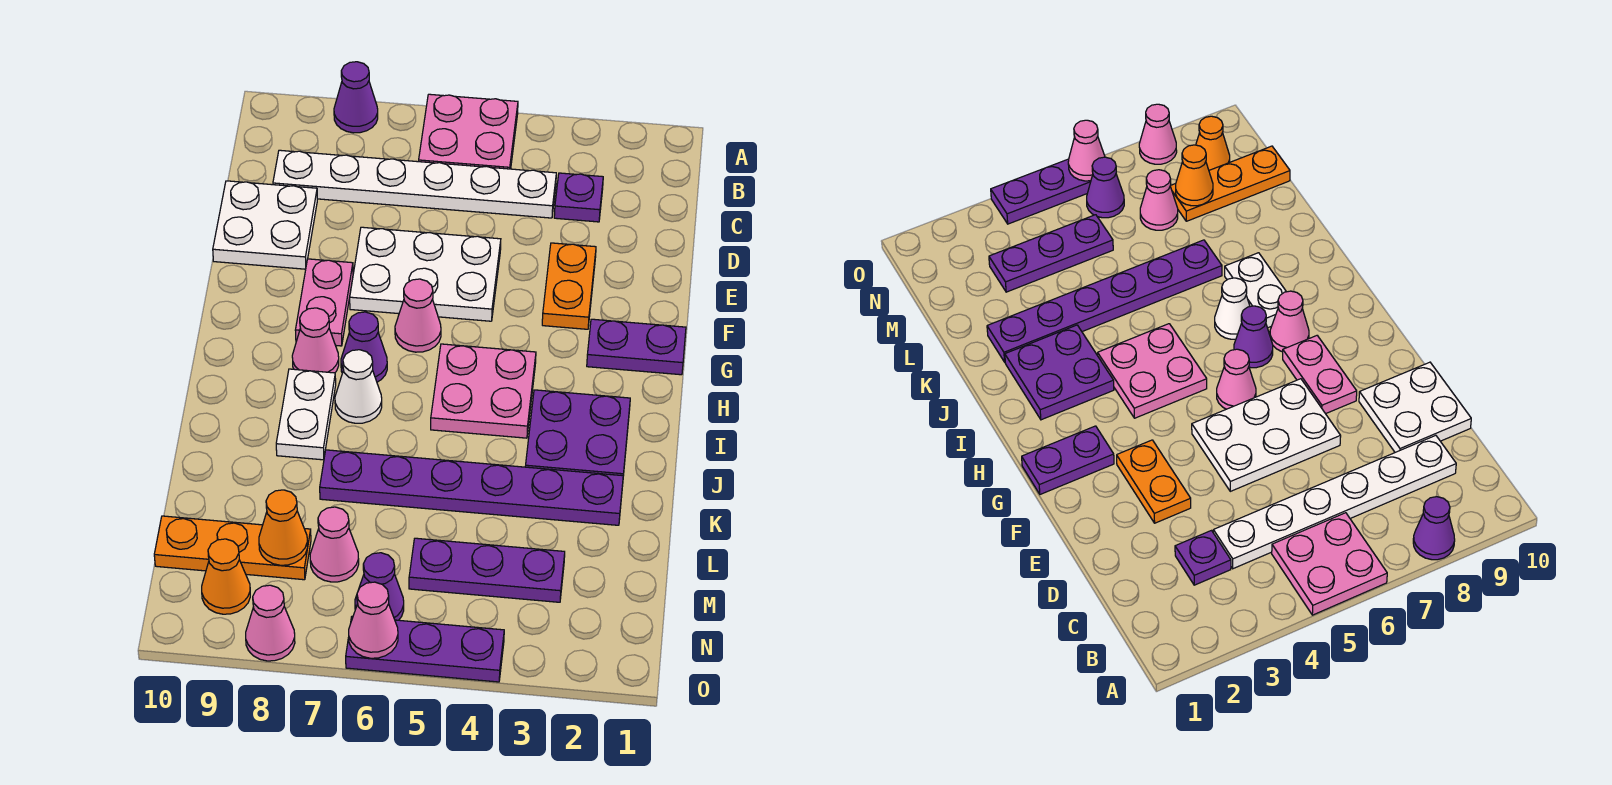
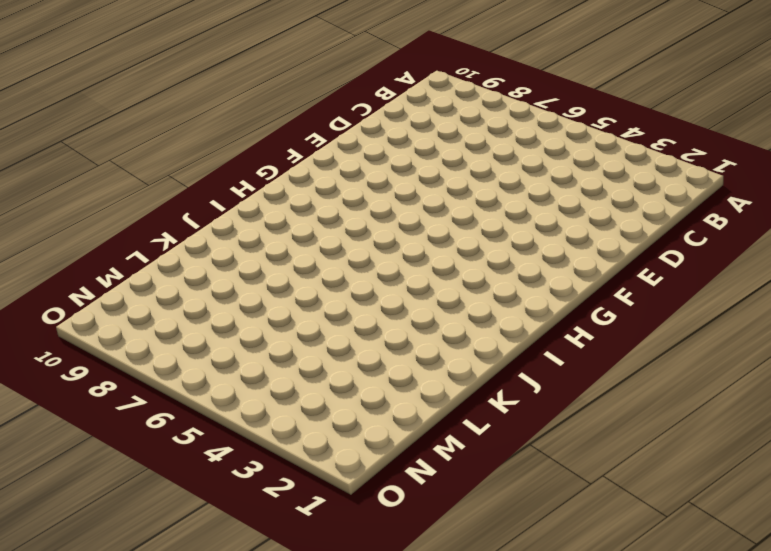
none -> pink plate A5:B6 level 1
none -> purple cone A8 level 1
none -> purple plate C3 level 1

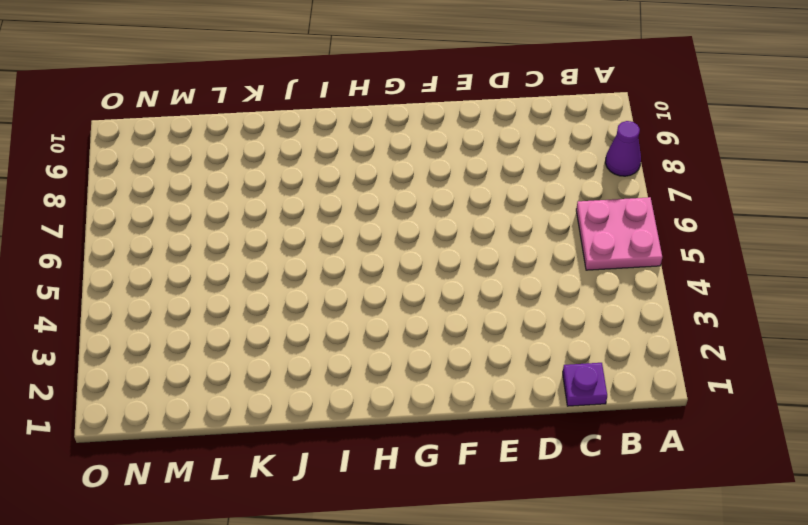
purple plate C1 level 1 -> purple plate C3 level 1
none -> white plate C4:C9 level 1
none -> white plate D9:E10 level 1
none -> orange plate E3:F3 level 1

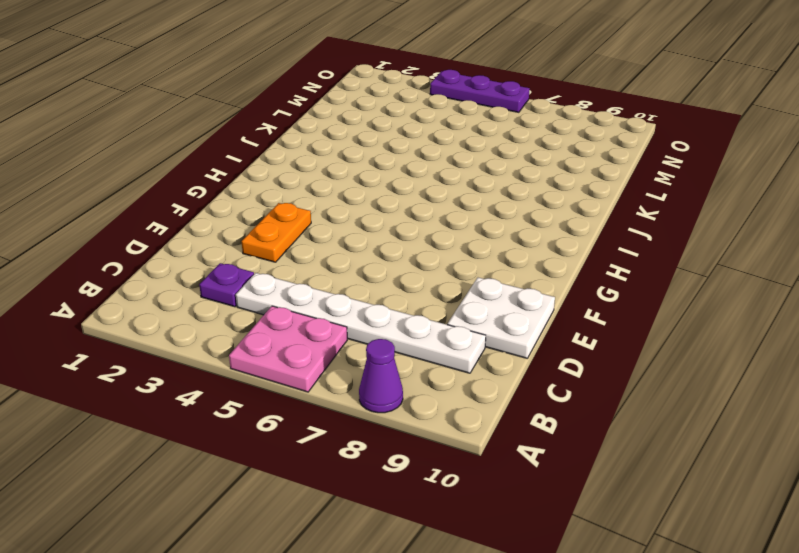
none -> white plate E5:F7 level 1
none -> pink plate F8:G8 level 1
none -> purple plate G1:G2 level 1

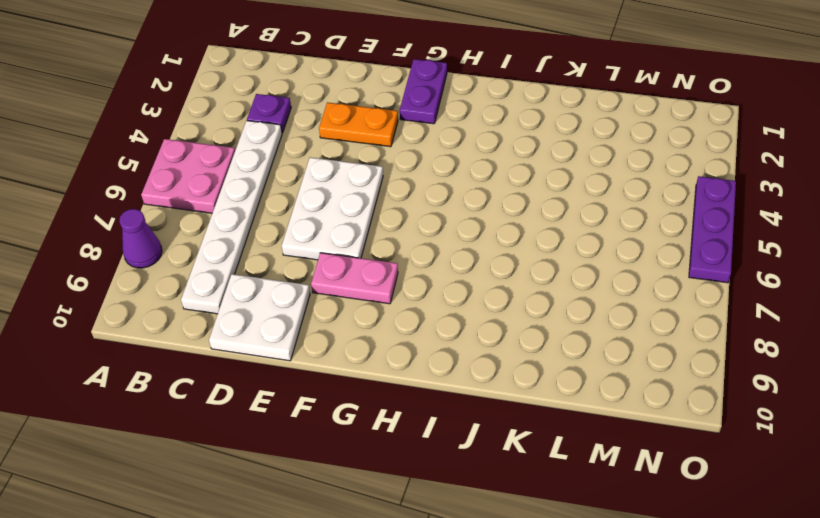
none -> pink cone G6 level 1
none -> pink plate H4:I5 level 1
none -> purple cone H7 level 1

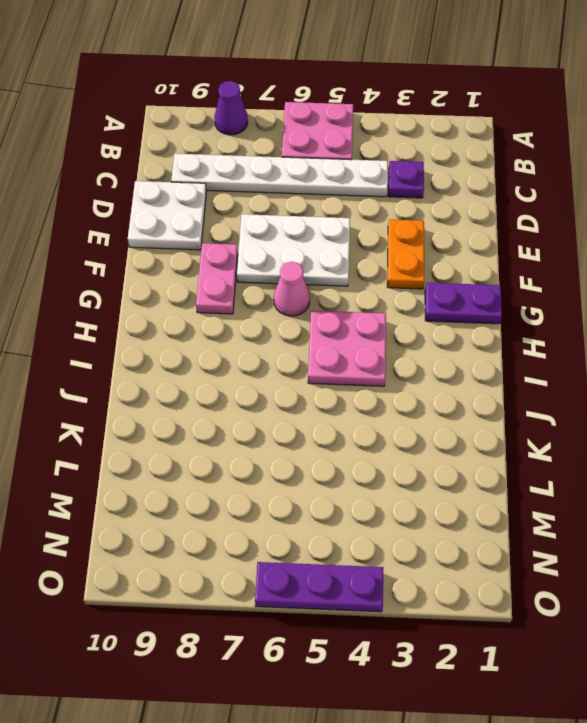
none -> purple cone H7 level 1
none -> pink cone H8 level 1
none -> purple plate I2:J3 level 1

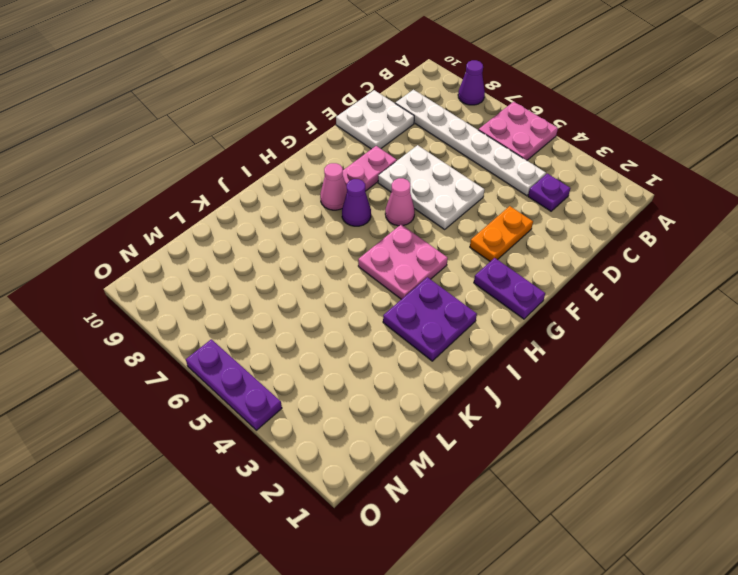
none -> white cone I7 level 1
none -> white plate I8:J8 level 1
none -> purple plate K2:K7 level 1

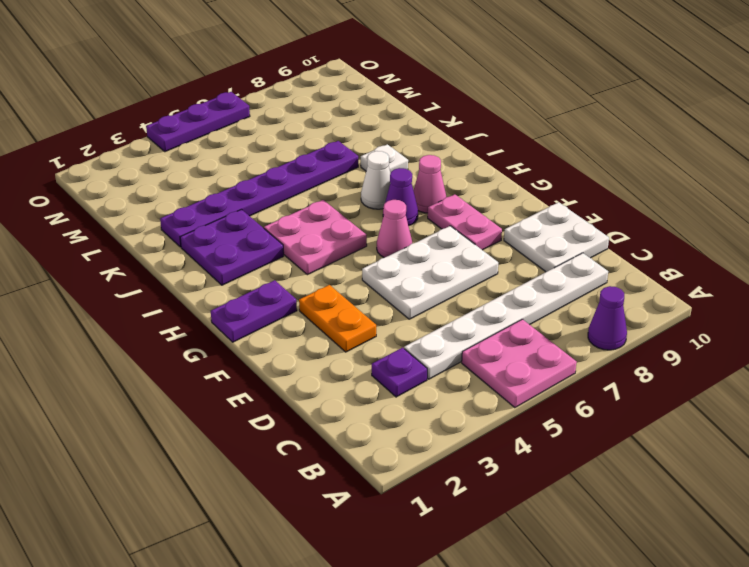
white plate J8 level 1 -> white plate I8:J8 level 1
none -> purple plate M3:M5 level 1
none -> pink cone M7 level 1
none -> orange plate M8:M10 level 1

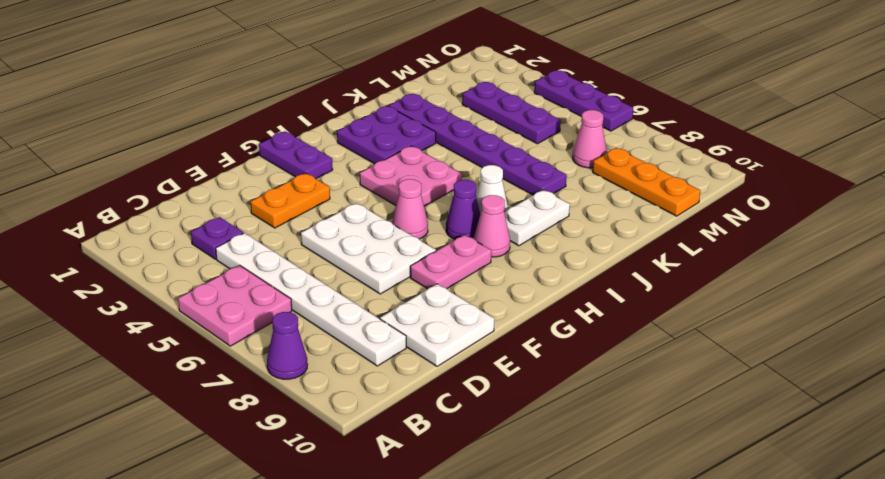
none -> purple cone N6 level 1
none -> orange cone N9 level 1
none -> pink cone O8 level 1

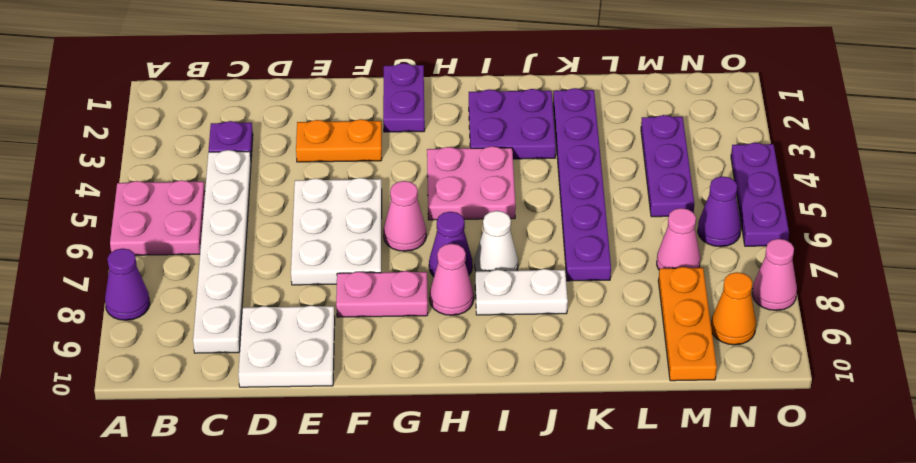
none -> orange cone M8 level 2
none -> pink cone O6 level 2

